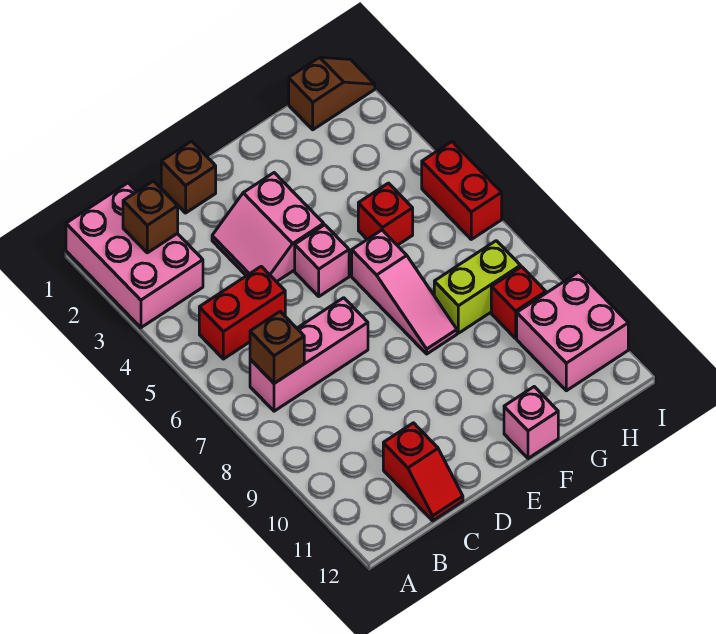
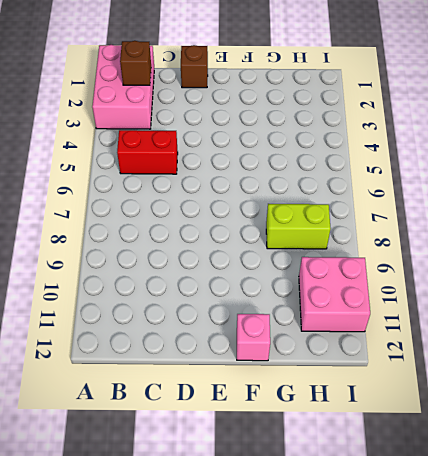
none -> pink brick B7:D7 level 1
none -> red slope C11:C12 level 1 top 11
none -> pink slope D3:E4 level 1 top E

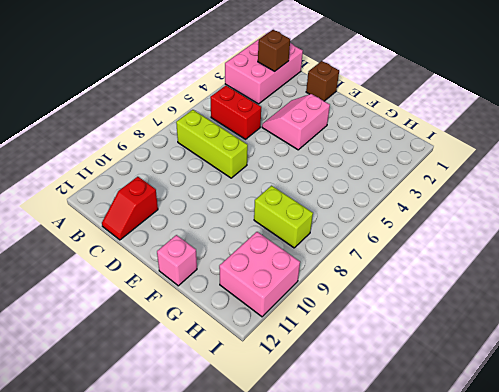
lime brick B7:D7 level 1 -> pink brick B7:D7 level 1
none -> pink brick E5 level 1
none -> pink slope F6:F8 level 1 top 6
none -> red brick G5 level 1

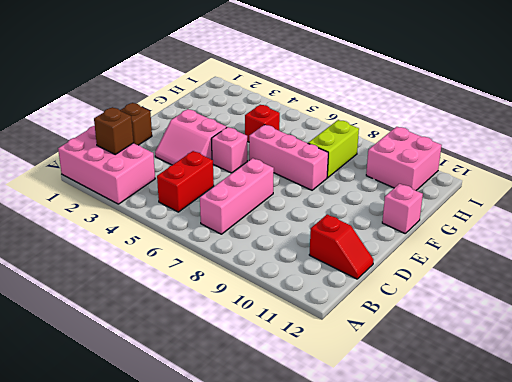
pink brick F6:F8 level 1 -> pink slope F6:F8 level 1 top 6
none -> brown slope H1:I1 level 1 top H
none -> red brick H9 level 1
none -> red brick I5:I6 level 1

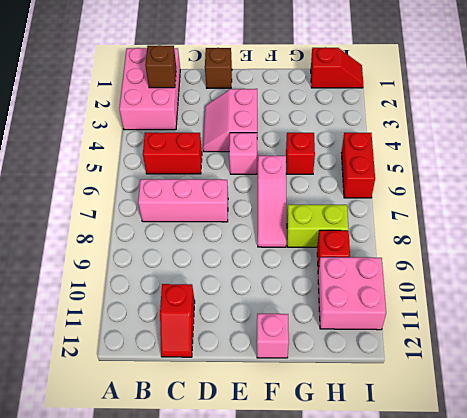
red slope H1:I1 level 1 top H -> brown slope H1:I1 level 1 top H
none -> brown brick B7 level 2

